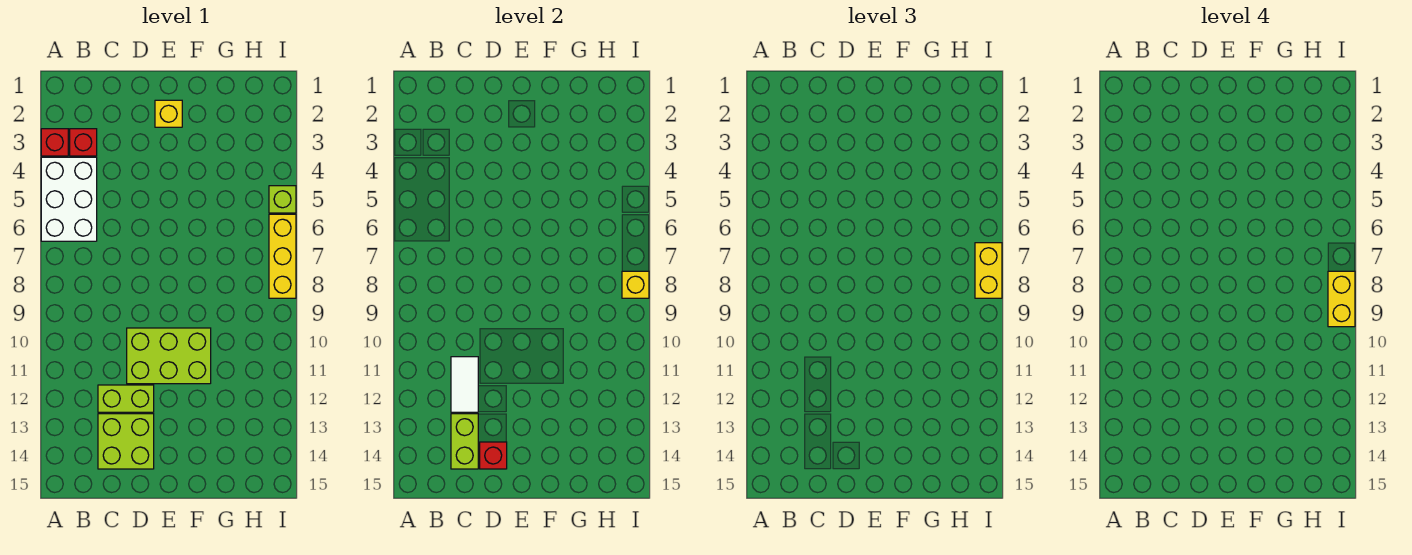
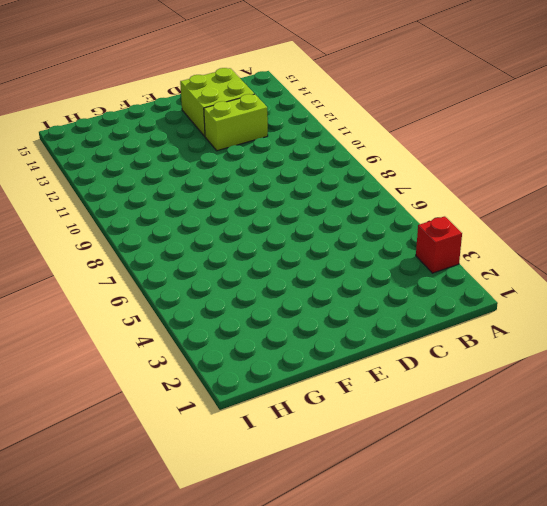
none -> white brick A4:B6 level 1
none -> red brick B3 level 1
none -> lime brick D10:F11 level 1

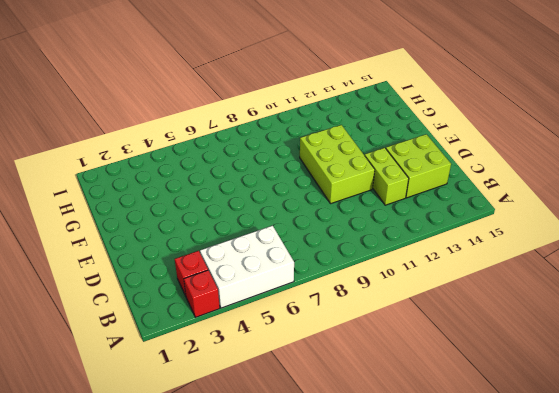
none -> yellow brick E2 level 1
none -> lime brick I5 level 1
none -> yellow brick I6:I8 level 1

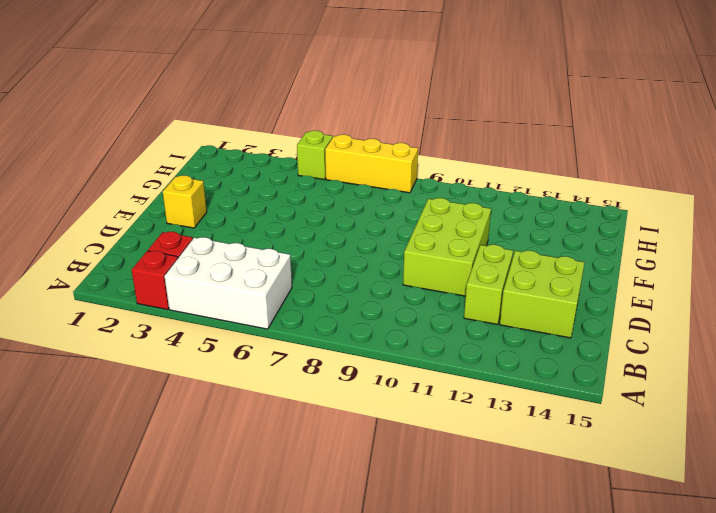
none -> white tile C11:C12 level 2
none -> lime brick C13:C14 level 2
none -> red brick D14 level 2

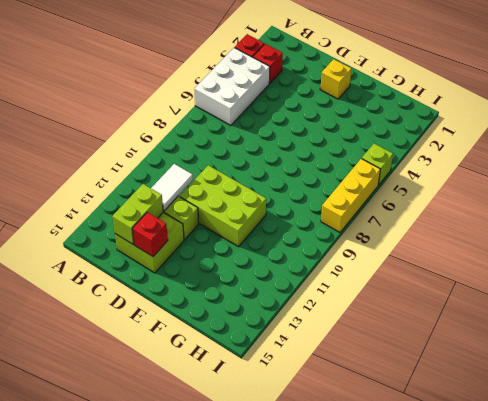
none -> yellow brick I8 level 2
none -> yellow brick I7:I8 level 3
none -> yellow brick I8:I9 level 4

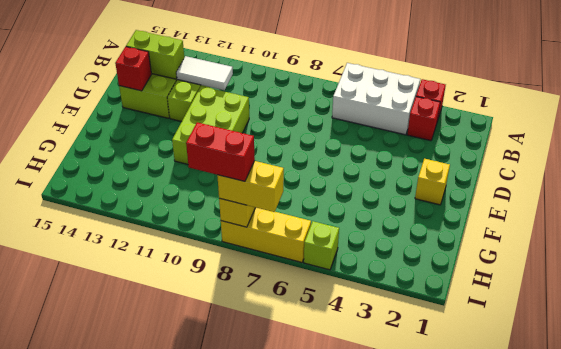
red brick I8:I9 level 4 -> yellow brick I8:I9 level 4

